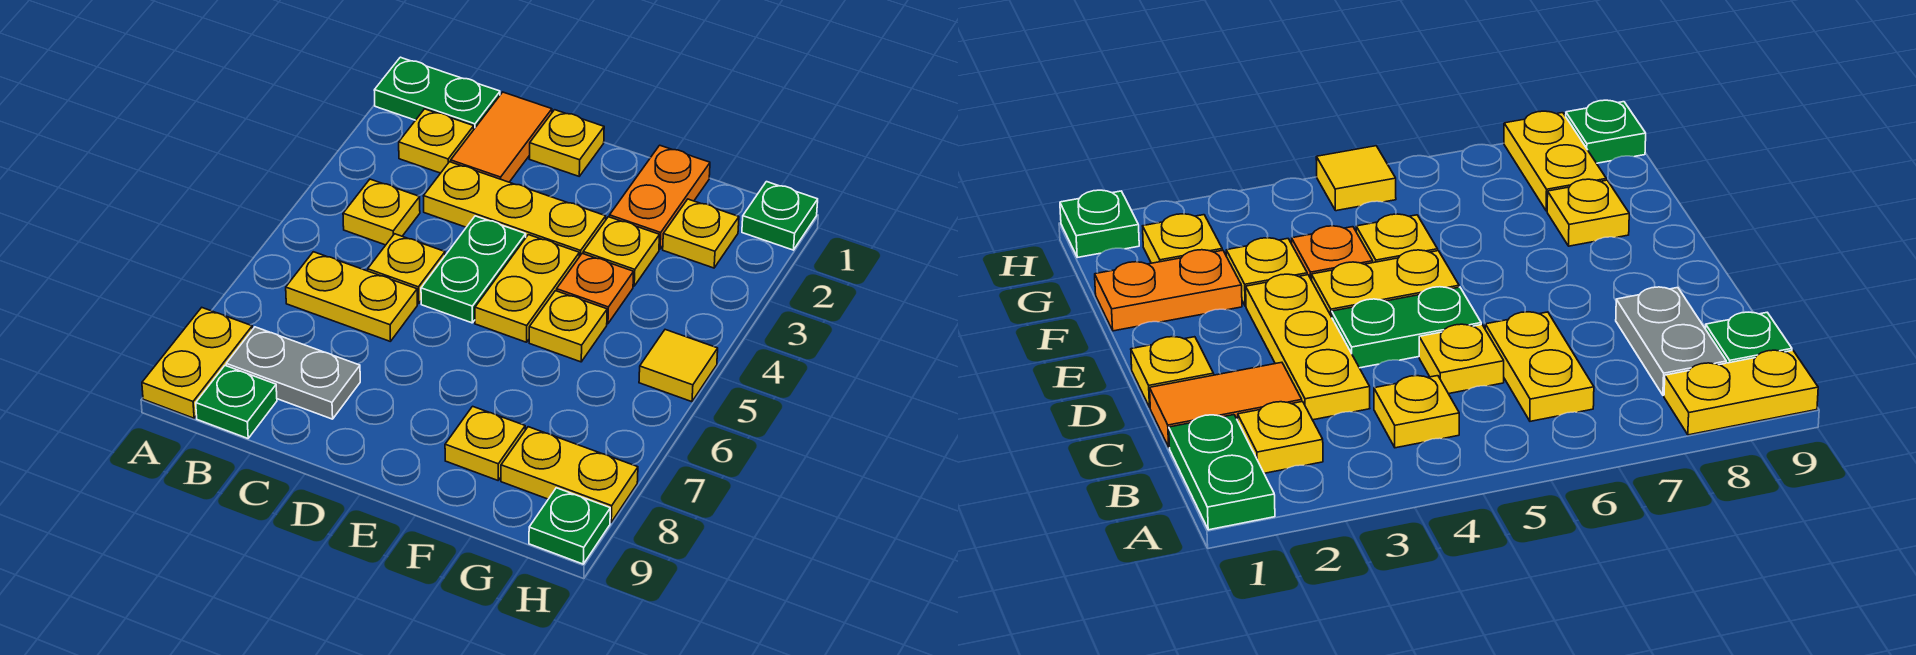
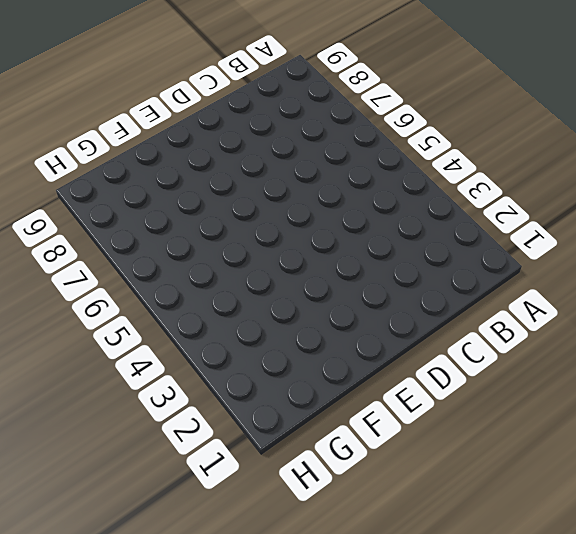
none -> green plate A1:B1 level 1
none -> yellow plate A8:A9 level 1
none -> yellow plate B2 level 1

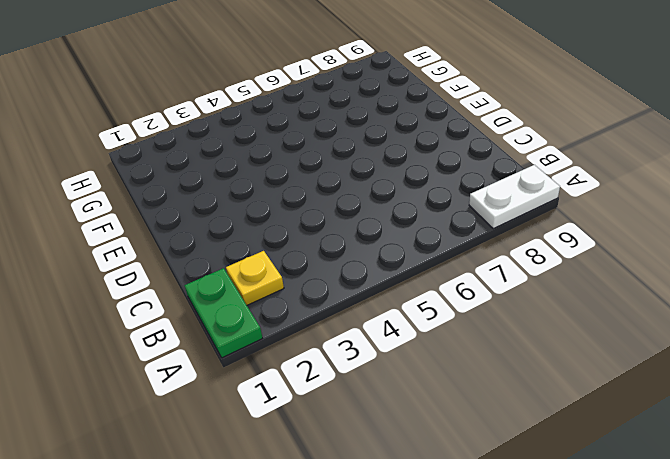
white plate A8:A9 level 1 -> yellow plate A8:A9 level 1
none -> yellow plate B4 level 1
none -> yellow plate B6:C6 level 1
none -> grey plate B8:C8 level 1

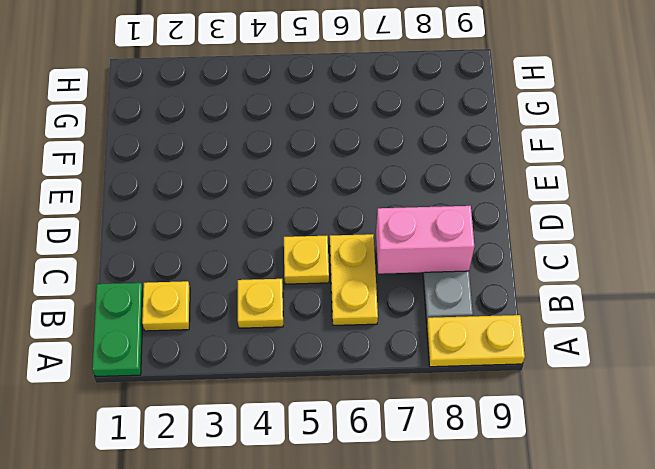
pink brick C7:C8 level 2 -> none
none -> green plate B9 level 1
none -> orange tile C1:C2 level 1
none -> yellow plate C3:E3 level 1

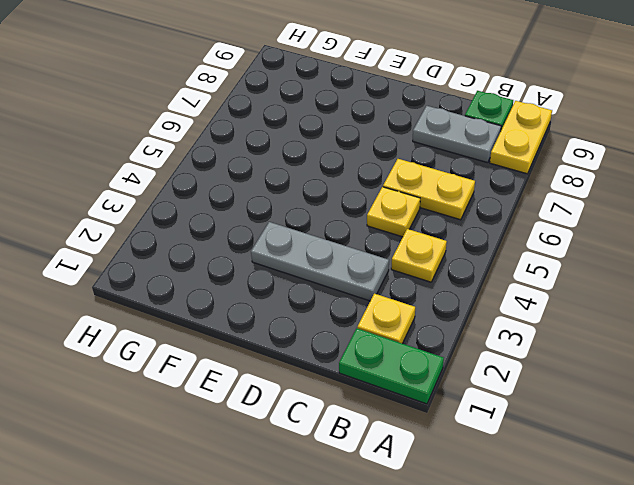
grey plate C3:E3 level 1 -> yellow plate C3:E3 level 1
none -> orange tile C1:C2 level 1
none -> yellow plate D1 level 1
none -> green plate D4:D5 level 1

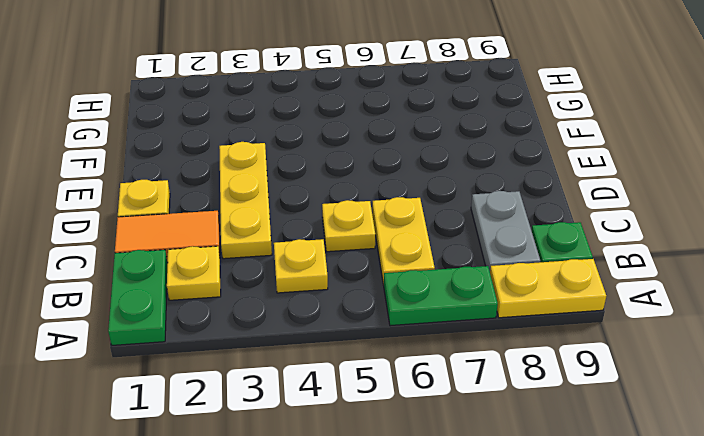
green plate A6:A7 level 1 -> green plate D4:D5 level 1
none -> yellow plate E4:E5 level 1
none -> orange plate F1:F2 level 1
none -> yellow plate F3 level 1

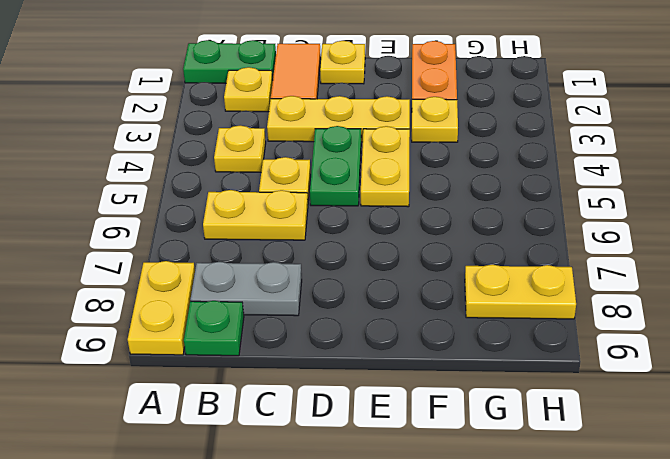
none -> orange plate F4 level 1
none -> yellow plate F5 level 1
none -> yellow plate F8 level 1

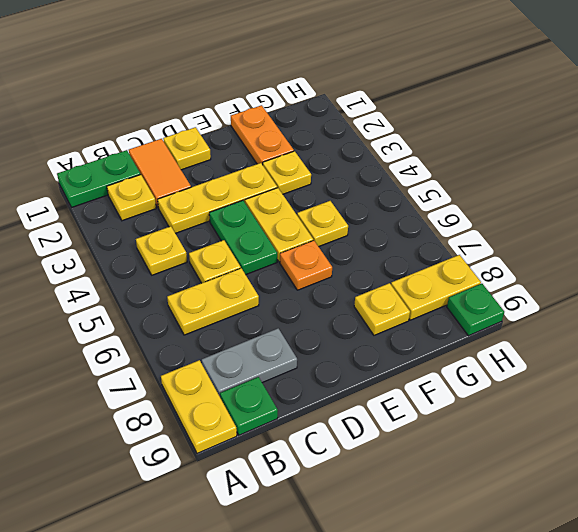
orange plate E6 level 1 -> orange plate F4 level 1
none -> yellow plate G2 level 1
none -> green plate H1 level 1
none -> yellow tile H5 level 1

